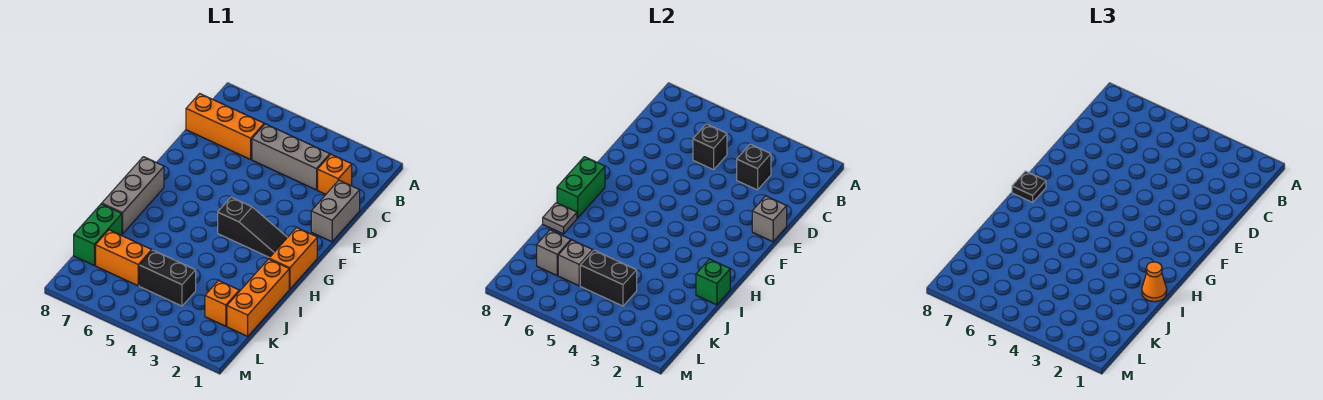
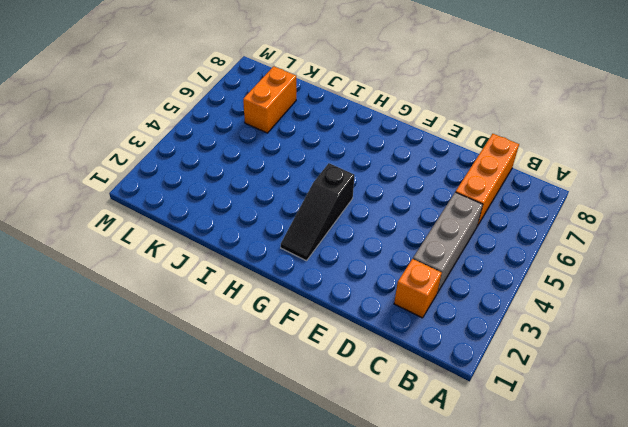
none -> grey brick D1:E1 level 1
none -> orange brick G1:H1 level 1
none -> grey brick G8:I8 level 1

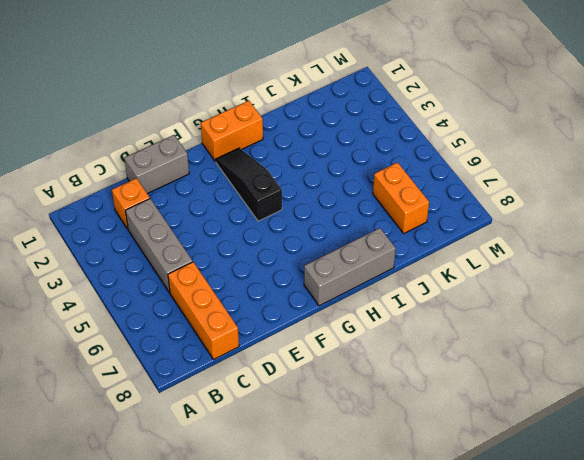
none -> orange brick I1:K1 level 1
none -> green brick J8:K8 level 1
none -> orange brick K2 level 1

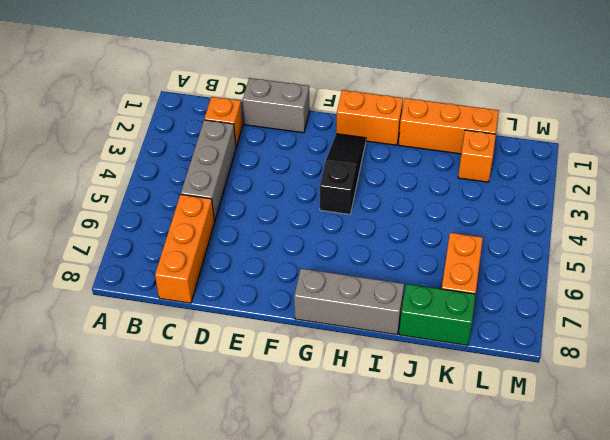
none -> black brick K4:K5 level 1
none -> black brick C3 level 2
none -> black brick C5 level 2

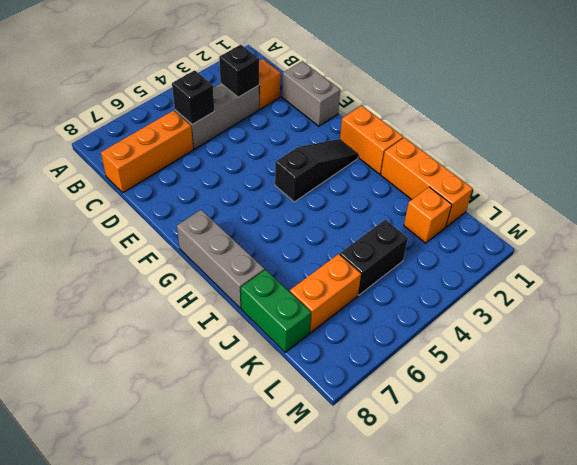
none -> grey brick E1 level 2
none -> green brick G8:H8 level 2
none -> green brick I1 level 2

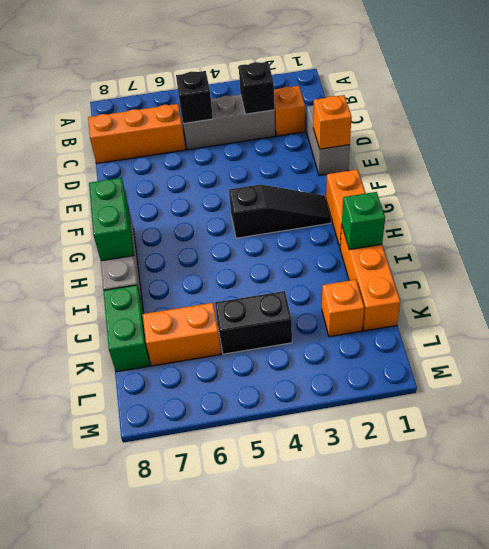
orange brick E1 level 2 -> grey brick E1 level 2
none -> grey plate I8 level 2
none -> black brick K4:K5 level 2
none -> grey brick K6 level 2

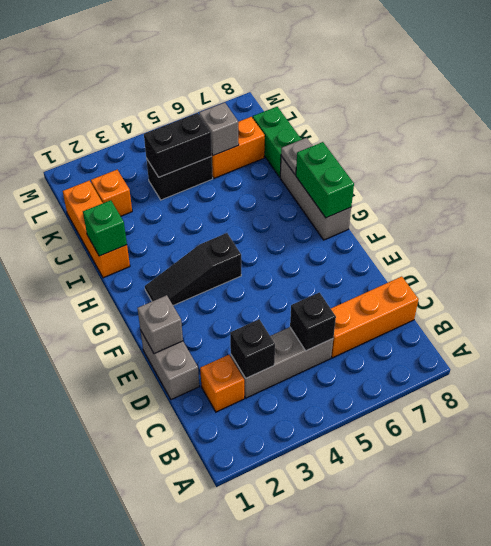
none -> orange brick G1:H1 level 1
none -> grey brick K7 level 2
none -> black plate G8 level 3

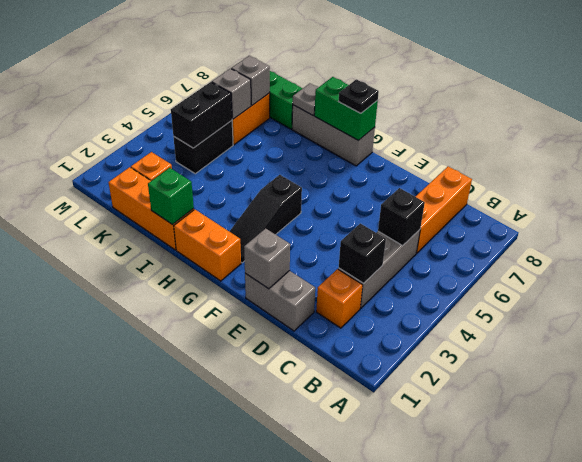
none -> orange cone I1 level 3

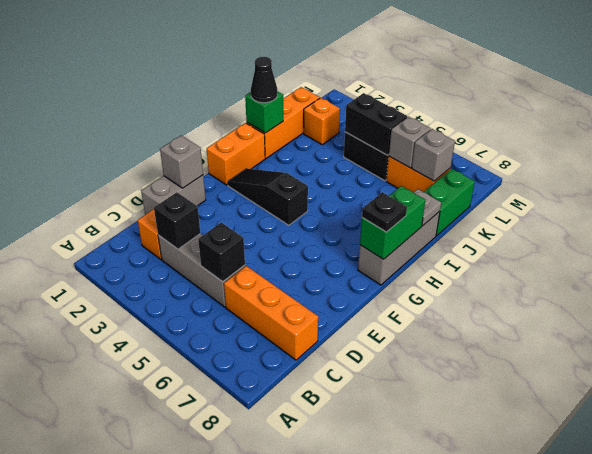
black cone I1 level 3 -> orange cone I1 level 3

